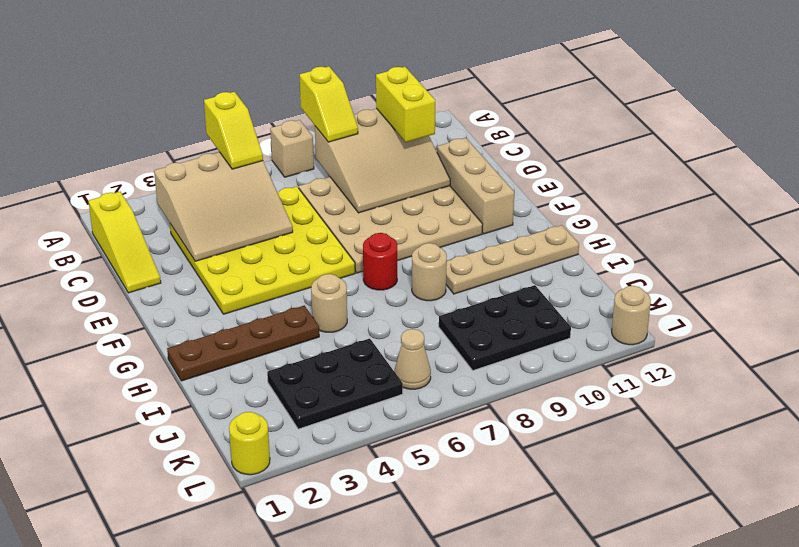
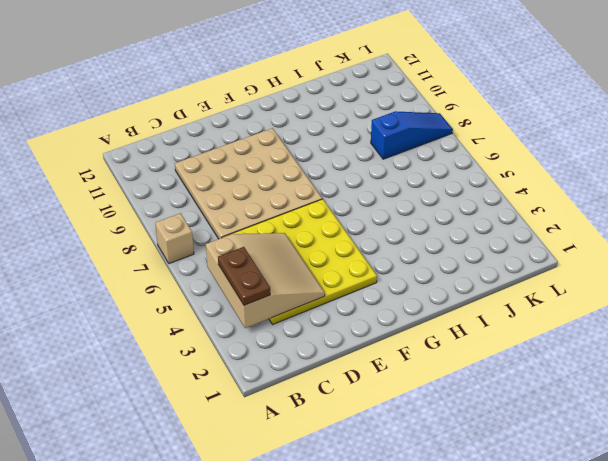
brown plate B3:B4 level 3 -> none
blue slope J8:L8 level 1 top J -> black plate J8:K10 level 1
none -> yellow slope B1:D1 level 1 top B
none -> tan brick D11:F11 level 1
none -> red round brick G7 level 1

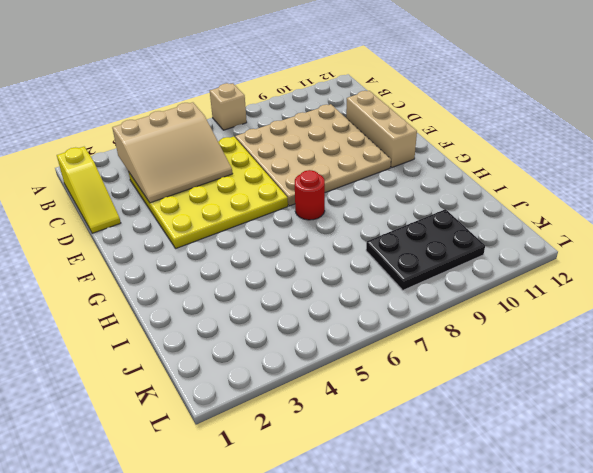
none -> brown plate H1:H4 level 1
none -> tan round brick H5 level 1
none -> tan round brick H8 level 1

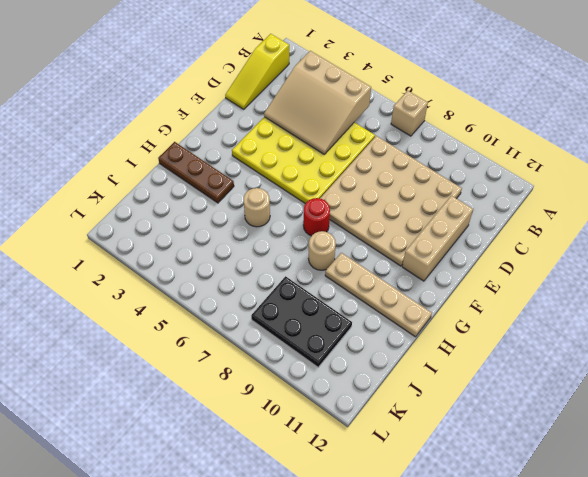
brown plate H1:H3 level 1 -> brown plate H1:H4 level 1
none -> black plate J3:K5 level 1
none -> tan cone K6 level 1
none -> yellow round brick L1 level 1

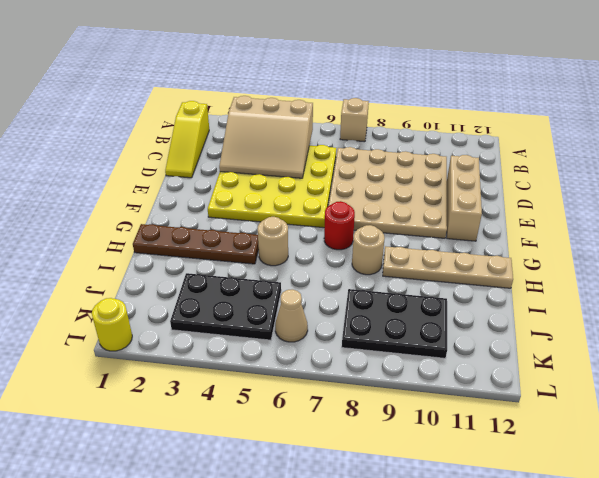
none -> tan round brick L12 level 1
none -> tan slope B8:D10 level 2 top B
none -> yellow slope A5:B5 level 3 top A

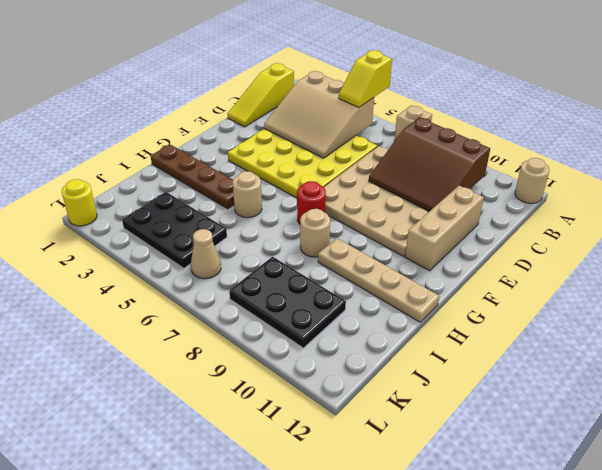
tan round brick A12 level 1 -> tan round brick L12 level 1
brown slope B8:D10 level 2 top B -> tan slope B8:D10 level 2 top B
none -> yellow slope A8:B8 level 3 top A
none -> yellow brick B10:C10 level 3

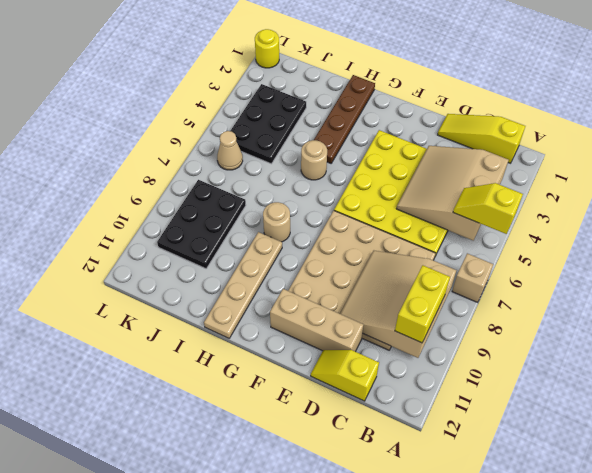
yellow brick B9:B10 level 3 -> yellow brick B10:C10 level 3
yellow slope C12:D12 level 1 top C -> yellow slope A8:B8 level 3 top A
none -> red round brick G7 level 1
none -> tan round brick L12 level 1

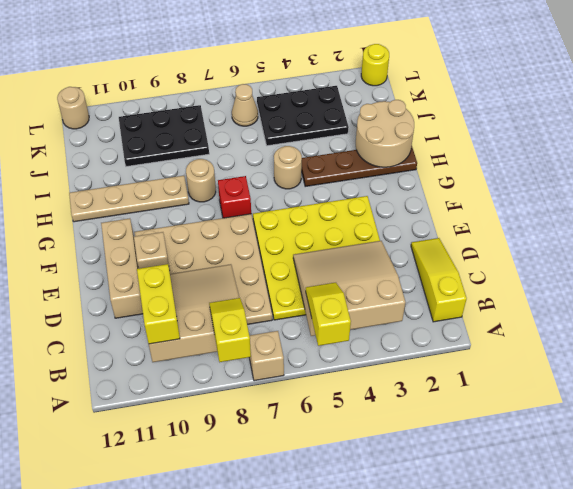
tan brick E10 level 2 -> none
red brick G7 level 1 -> red round brick G7 level 1
tan round brick H1:I2 level 2 -> none

